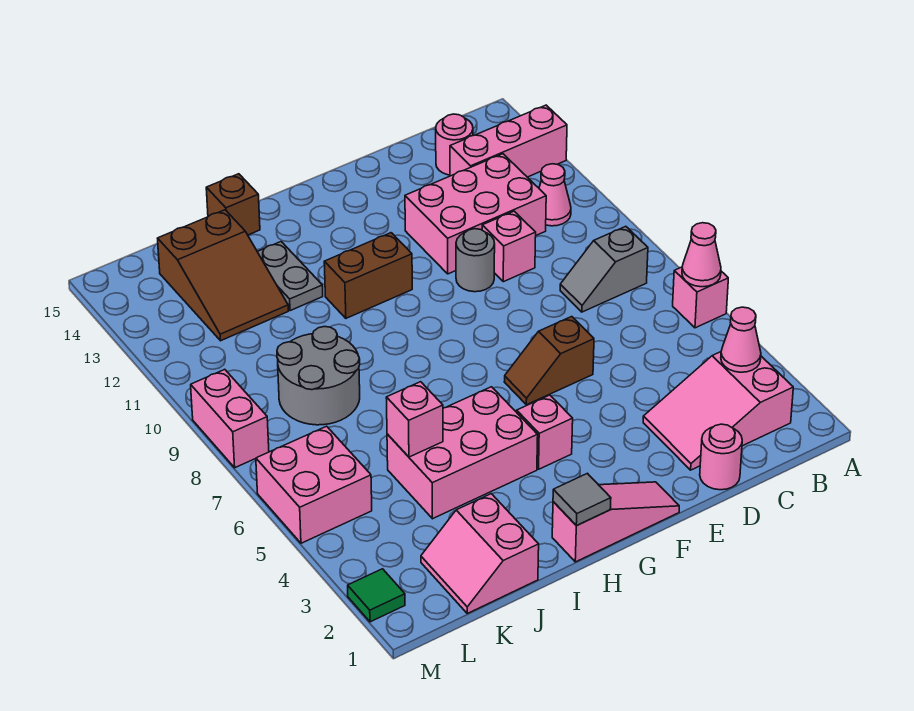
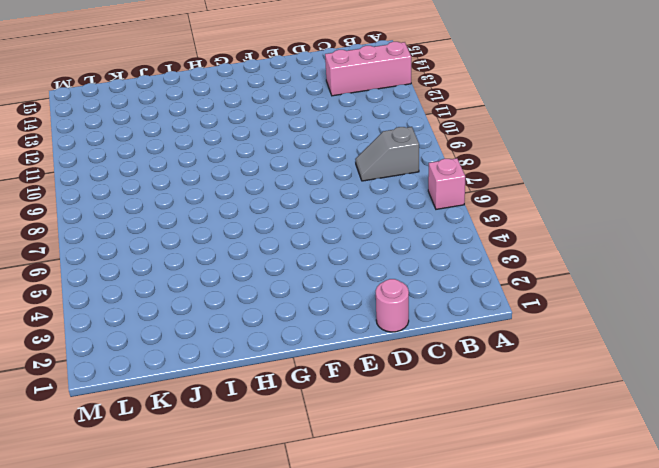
none -> pink slope B2:D3 level 1 top B
none -> pink cone B11 level 1
none -> pink brick C11:E12 level 1

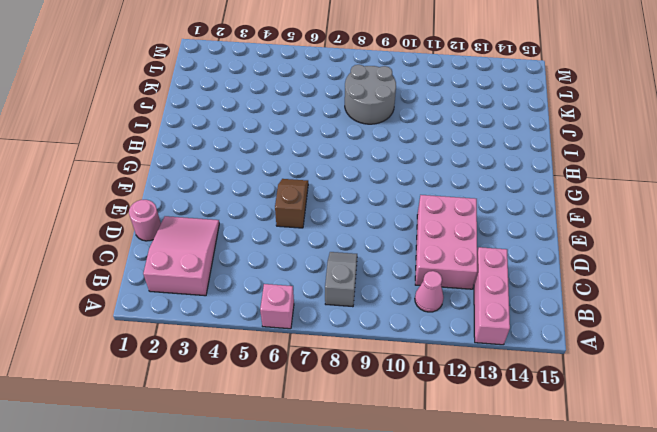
none -> pink round brick C14 level 1
none -> pink brick D10 level 1
none -> grey round brick E10 level 1

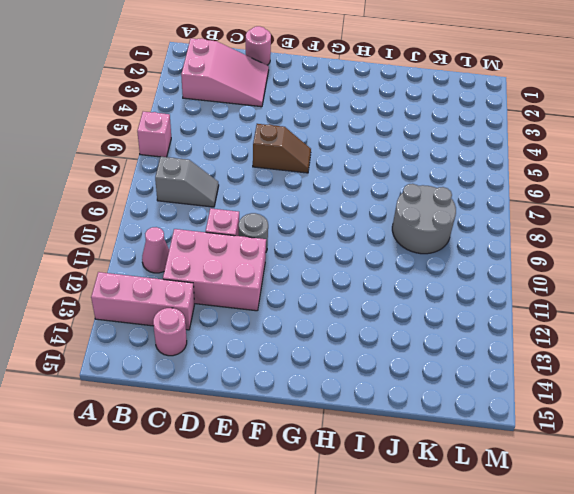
none -> pink slope F1:H1 level 1 top H
none -> pink brick G4 level 1
none -> brown brick G11:H11 level 1

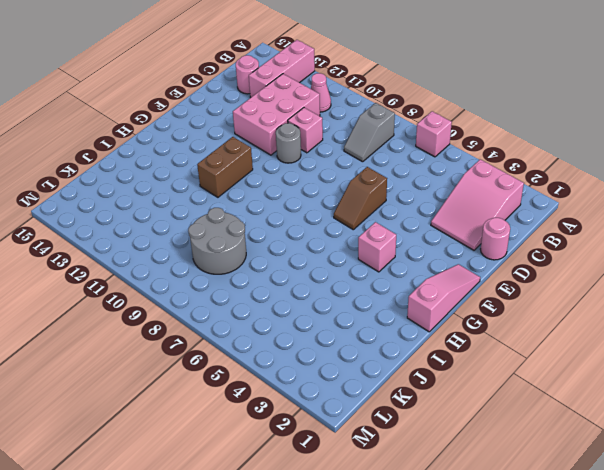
none -> pink brick H4:J5 level 1
none -> grey plate I12:I13 level 1
none -> brown brick I15 level 1

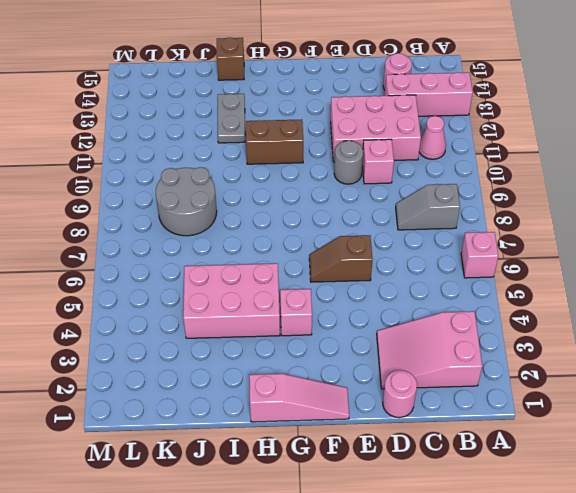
none -> pink slope J1:K2 level 1 top J
none -> brown slope J12:K14 level 1 top 14
none -> pink brick L5:M6 level 1

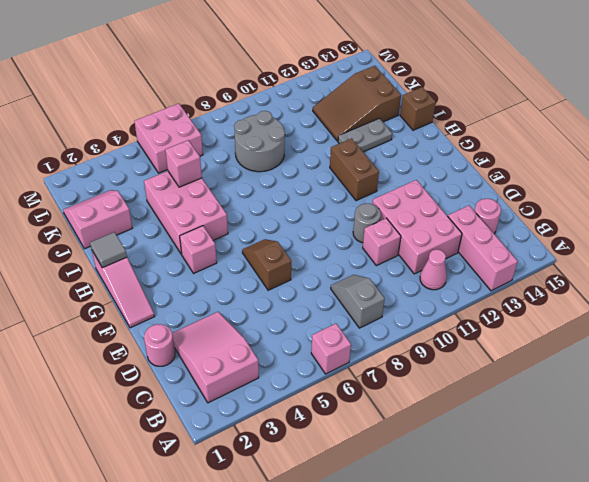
none -> green tile M2 level 1
none -> pink brick M8:M9 level 1
none -> pink cone A6 level 2

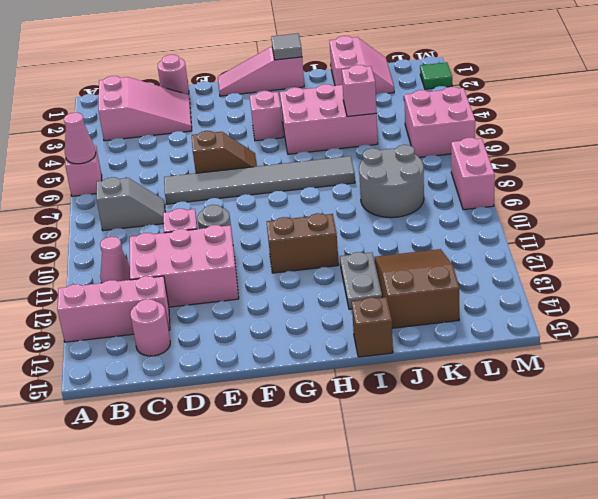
grey tile D7:I7 level 1 -> none
none -> pink cone B3 level 2

